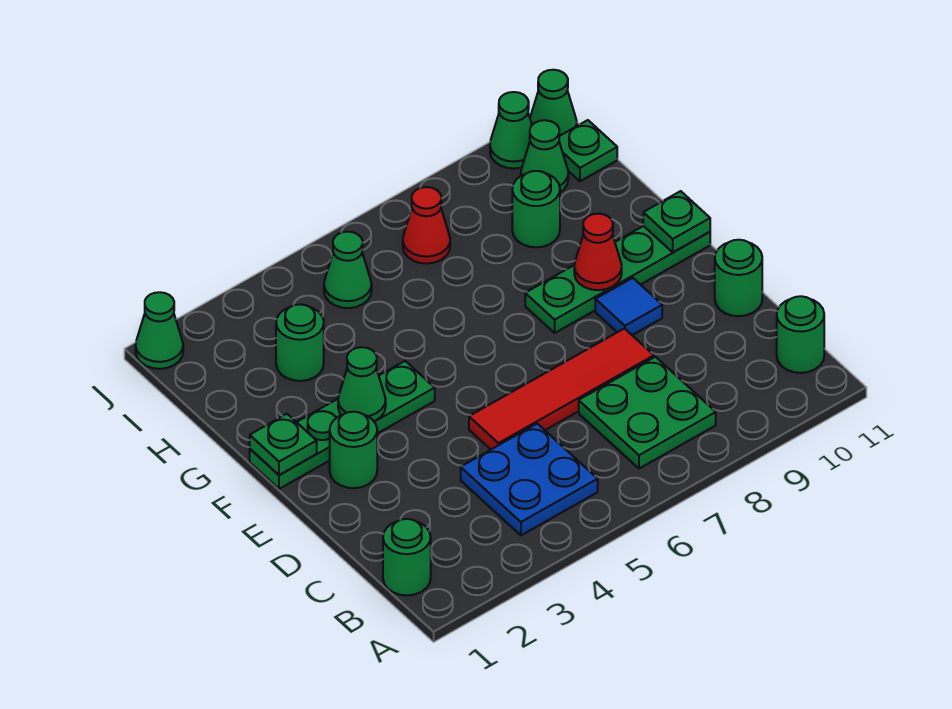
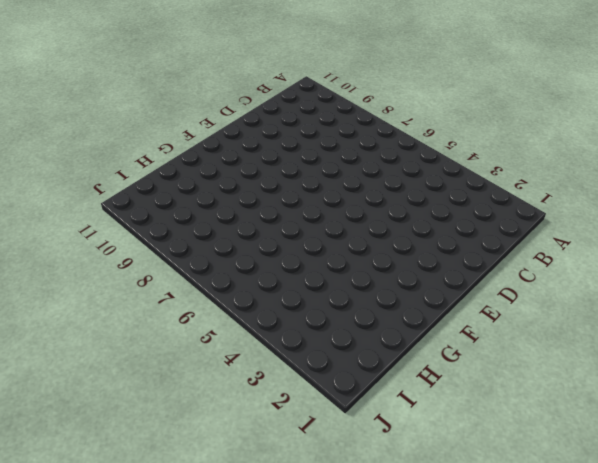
none -> green round brick B1 level 1
none -> blue plate B4:C5 level 1
none -> green plate B7:C8 level 1

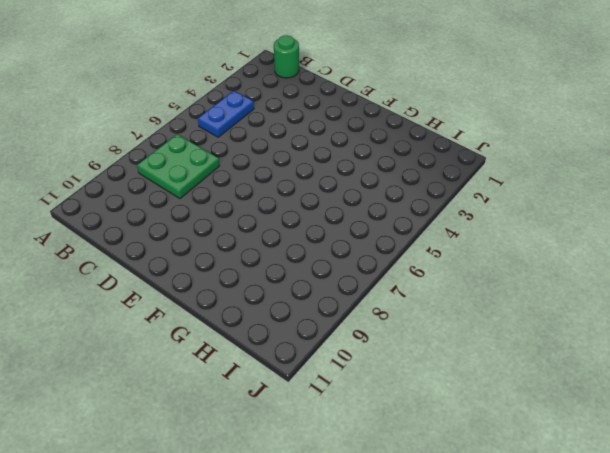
blue plate B4:B5 level 1 -> blue plate B4:C5 level 1
none -> green round brick B11 level 1
none -> red tile D5:D8 level 1
none -> green round brick D11 level 1

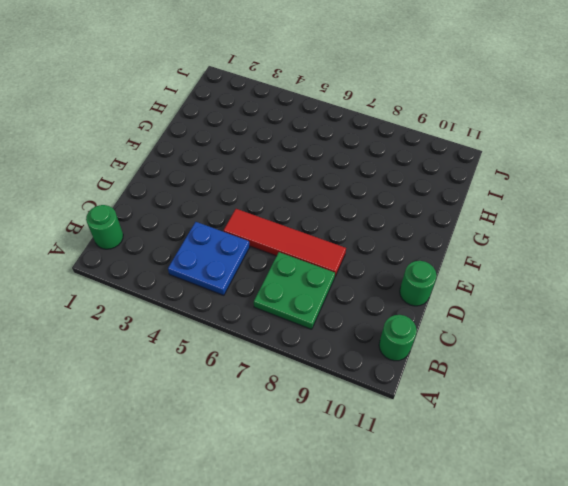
none -> green round brick E2 level 1
none -> blue tile E9 level 1
none -> green plate F1:F4 level 1

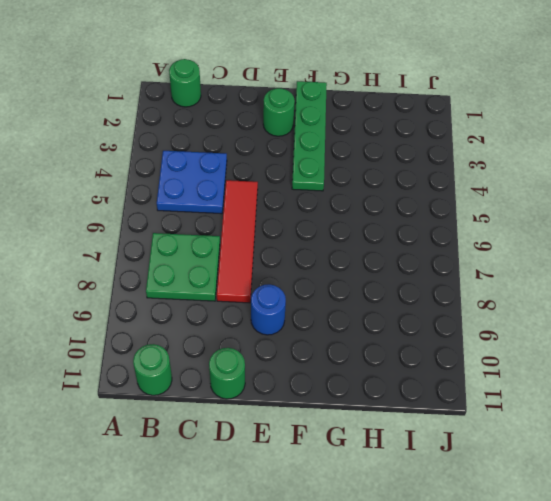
blue round brick E9 level 1 -> blue tile E9 level 1
none -> green plate F8:F11 level 1
none -> green round brick H3 level 1
none -> green round brick H9 level 1

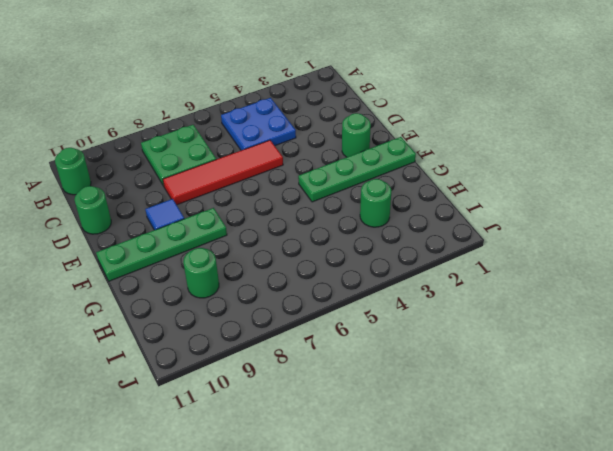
none -> green round brick B1 level 1
none -> green cone I5 level 1
none -> red cone I7 level 1

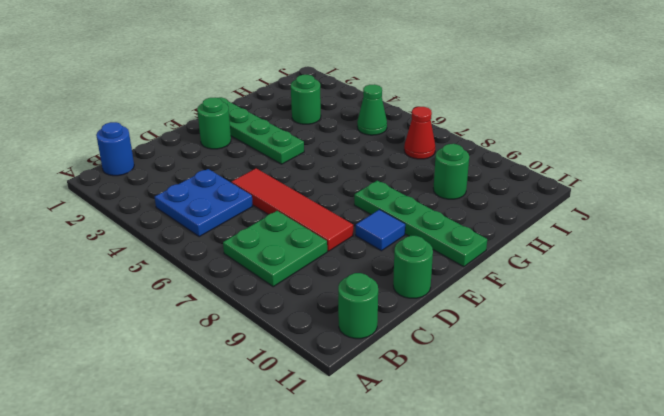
blue round brick B1 level 1 -> green round brick B1 level 1
none -> green cone I10 level 1
none -> green plate I11 level 1
none -> green cone J1 level 1

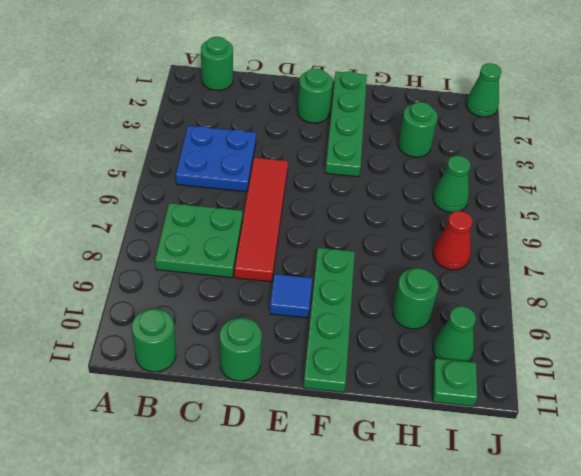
none -> green cone J10 level 1
none -> green cone J11 level 1
none -> green plate F1 level 2

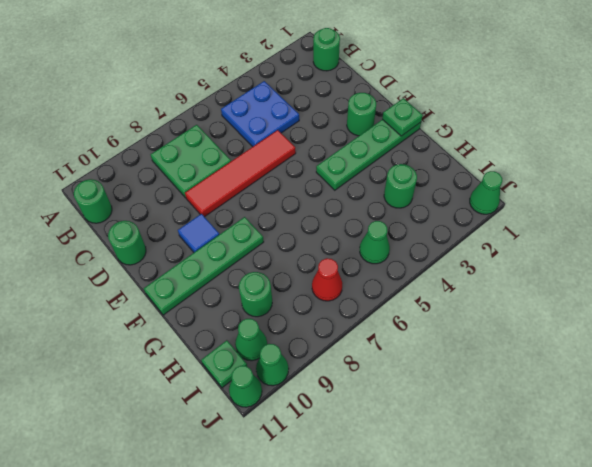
none -> green cone F3 level 2
none -> red cone F9 level 2
none -> green plate F11 level 2

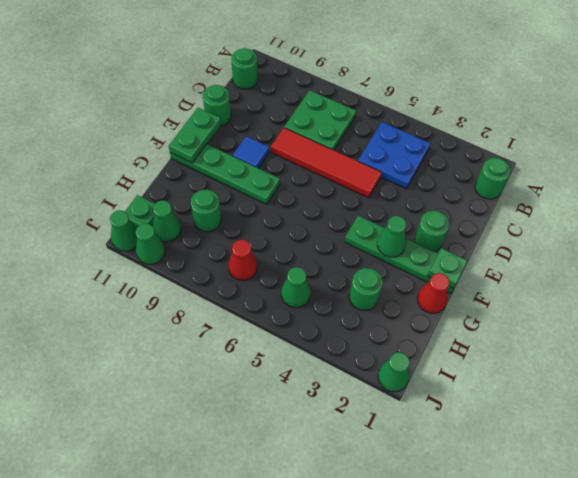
green plate E11:F11 level 2 -> green plate F11 level 2
red cone G1 level 1 -> red cone F9 level 2

